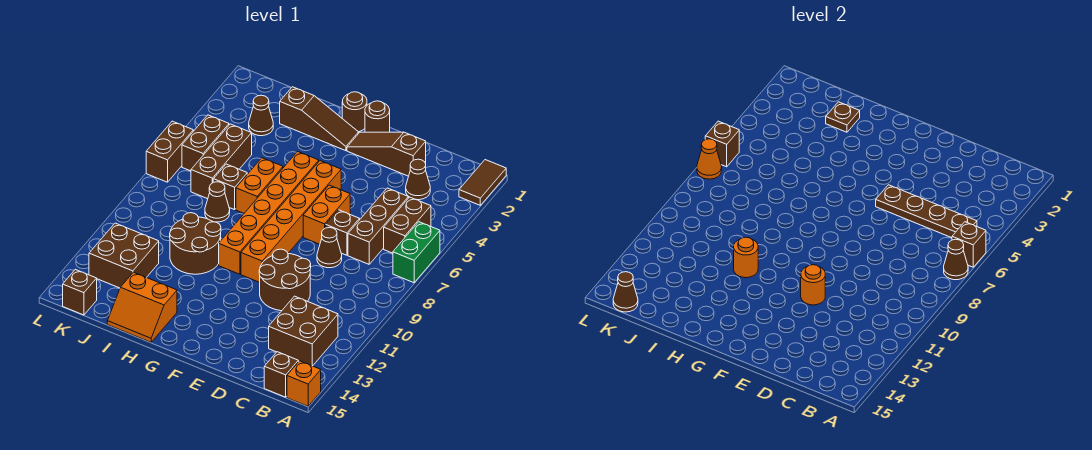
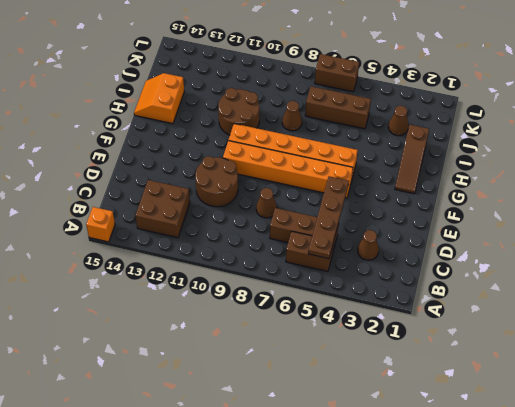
none -> brown tile A1:A2 level 1
none -> green brick A6:A7 level 1
none -> brown brick B15 level 1
none -> brown slope D2:F2 level 1 top D

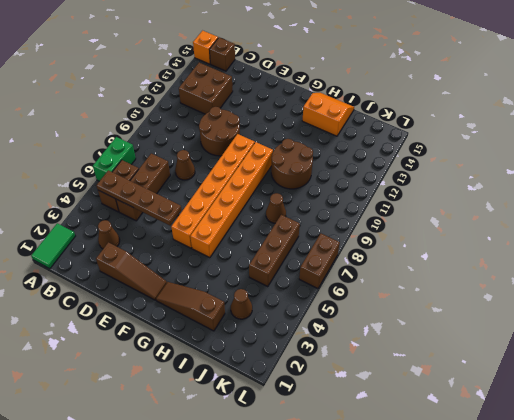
green tile A1:A2 level 1 -> brown tile A1:A2 level 1
none -> brown brick D7 level 1
none -> orange brick E6:E7 level 1
none -> brown round brick F1 level 1
none -> brown round brick G1 level 1

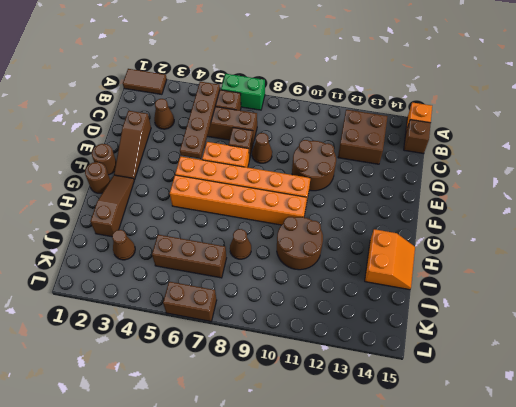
none -> orange brick H6:H7 level 1
none -> brown brick I7 level 1
none -> brown brick J12:K13 level 1
none -> brown brick K5:K6 level 1

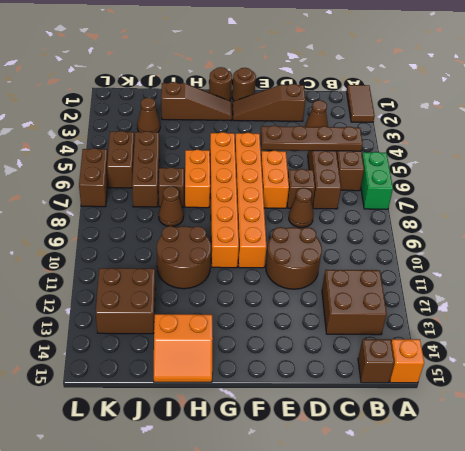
none -> brown brick K15 level 1
none -> brown brick A6 level 2
none -> brown cone A7 level 2
none -> orange round brick E11 level 2

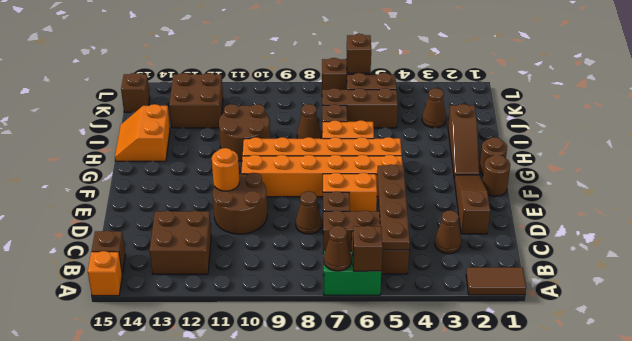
none -> orange round brick H11 level 2
none -> brown plate I2 level 2
none -> brown cone K15 level 2
none -> orange cone L7 level 2

